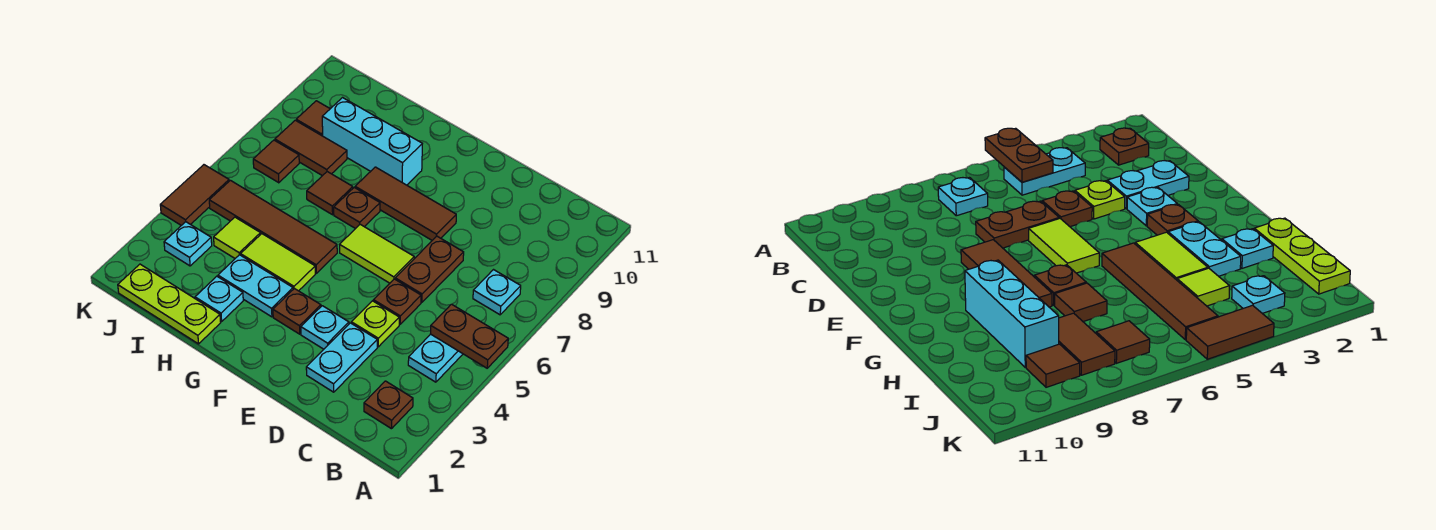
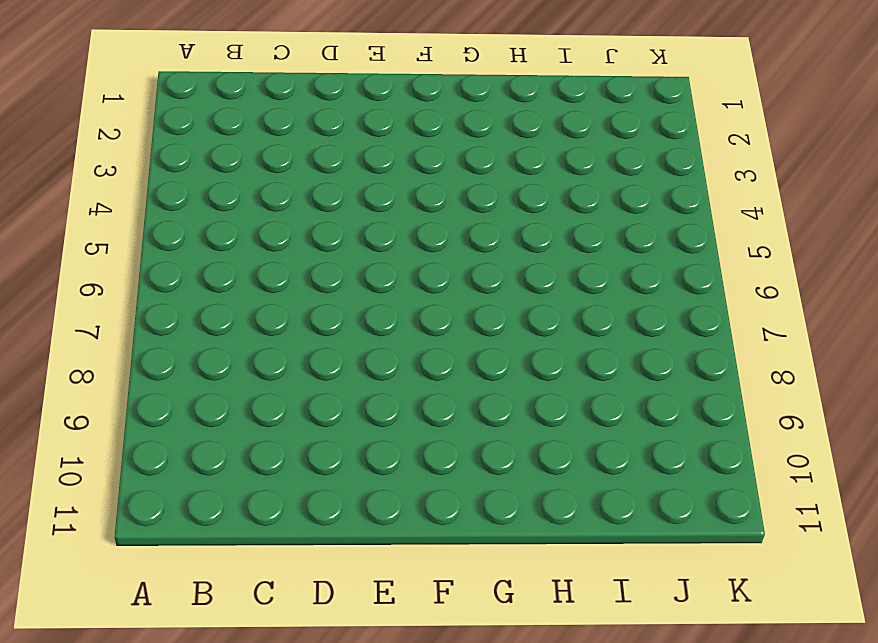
none -> brown plate B2 level 1
none -> cyan plate B4:B5 level 1
none -> cyan plate B7 level 1

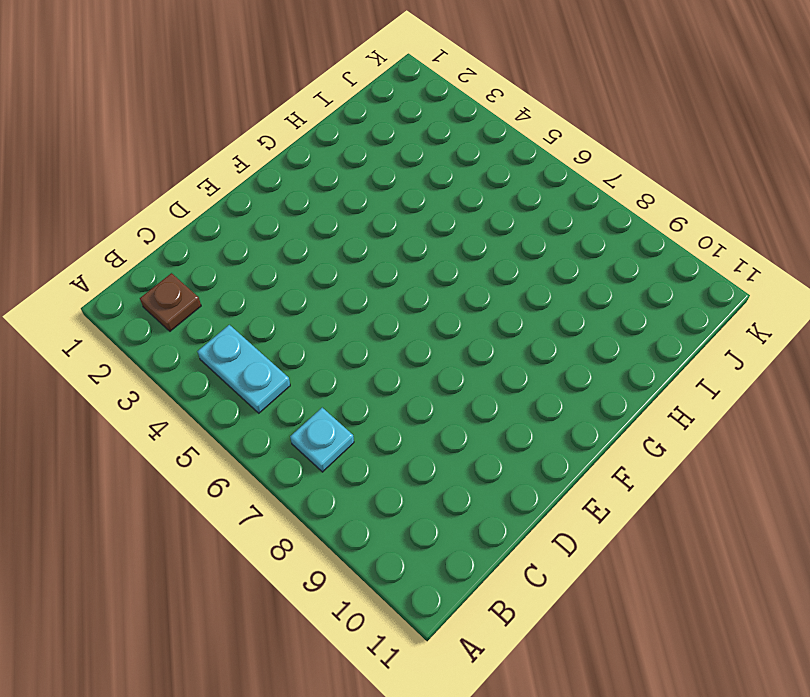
none -> cyan plate D2:D3 level 1
none -> lime plate D4 level 1
none -> brown plate D5 level 1

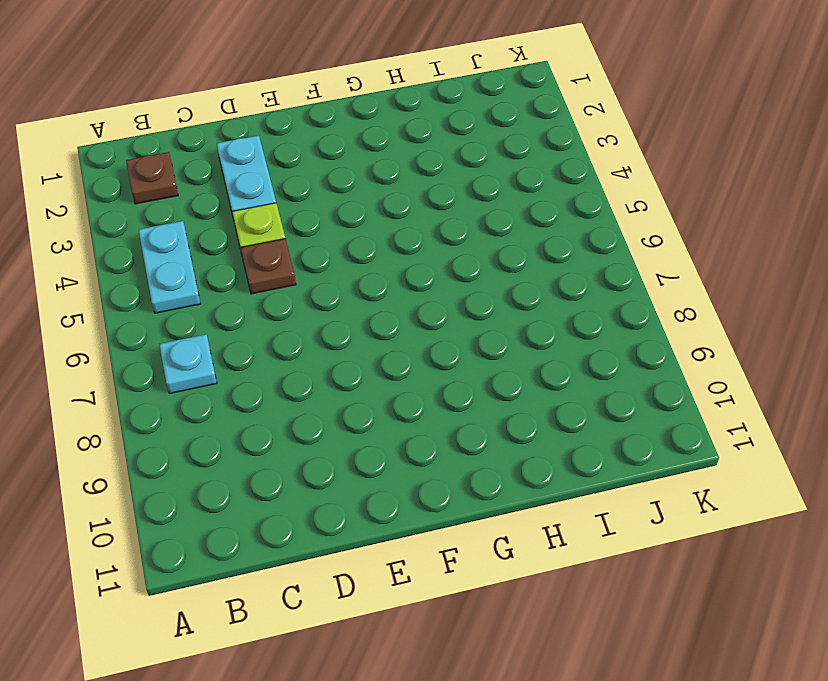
none -> brown plate D6:D7 level 1
none -> cyan plate E3 level 1
none -> lime tile E6:F6 level 1

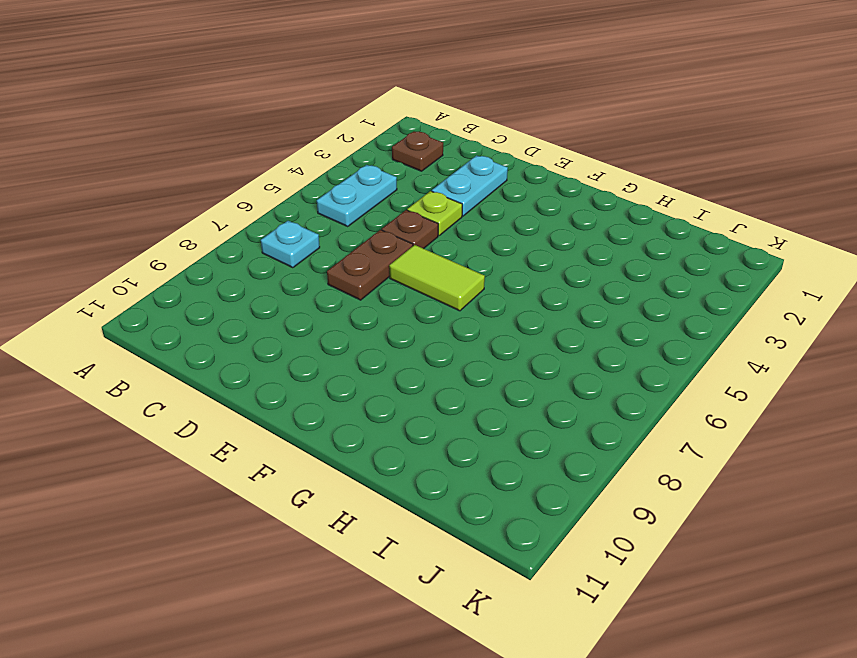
none -> cyan plate E3 level 1
none -> brown tile E8:G8 level 1
none -> brown plate F3 level 1

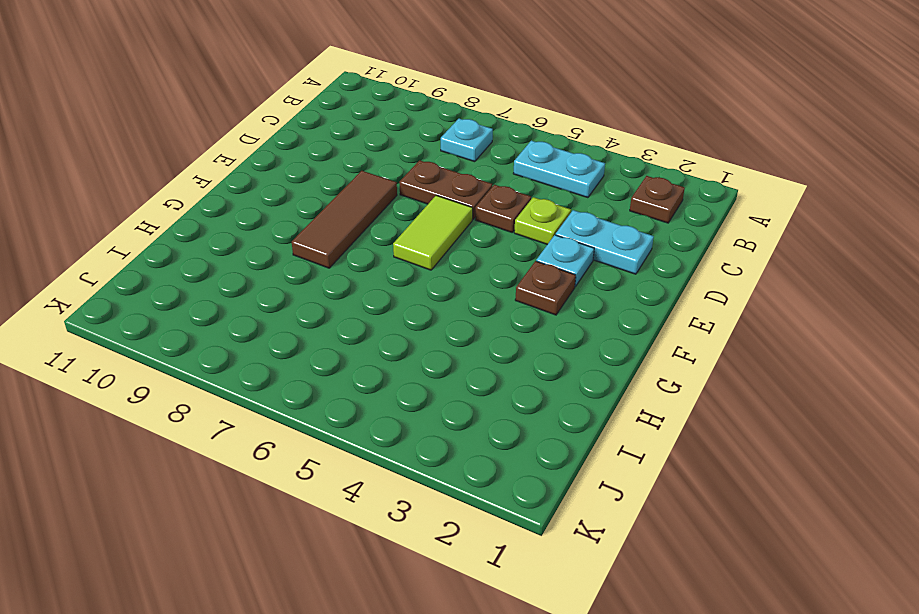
none -> cyan plate G3:H3 level 1
none -> lime tile G4:H4 level 1
none -> brown tile G5:J5 level 1

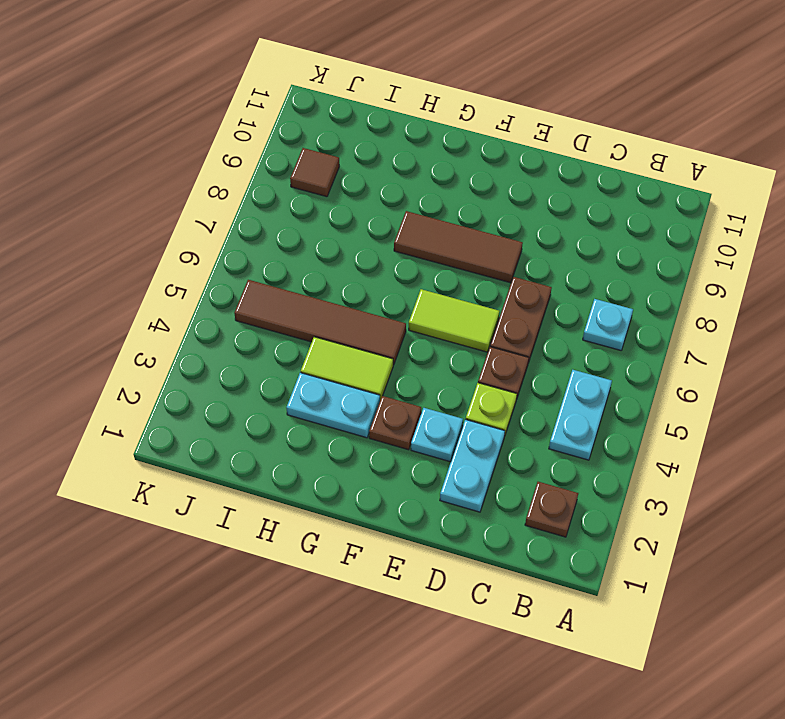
none -> brown plate G7 level 1
none -> cyan brick G9:I9 level 1
none -> lime plate H1:J1 level 1

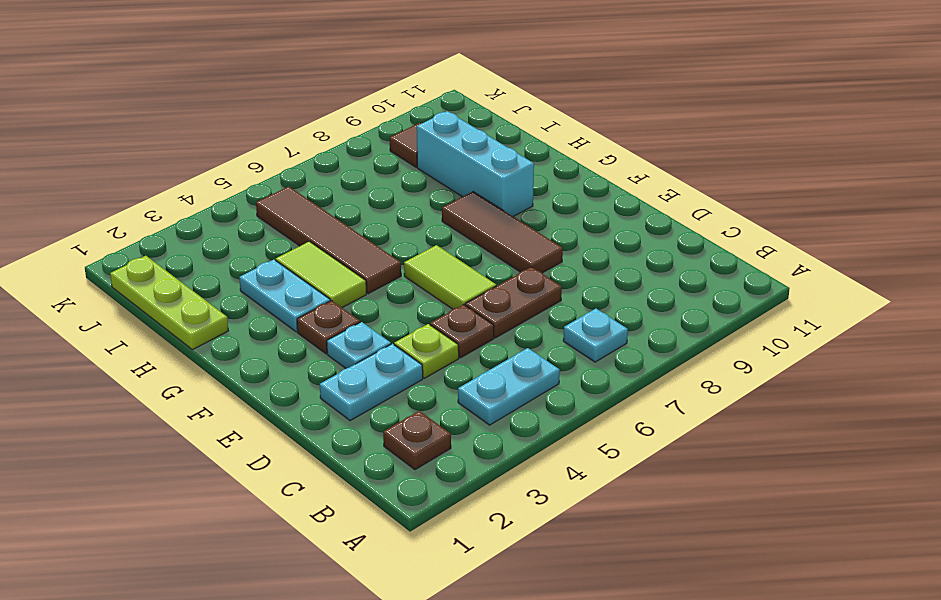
none -> brown plate G7 level 1
none -> cyan plate H2 level 1
none -> brown tile H7 level 1

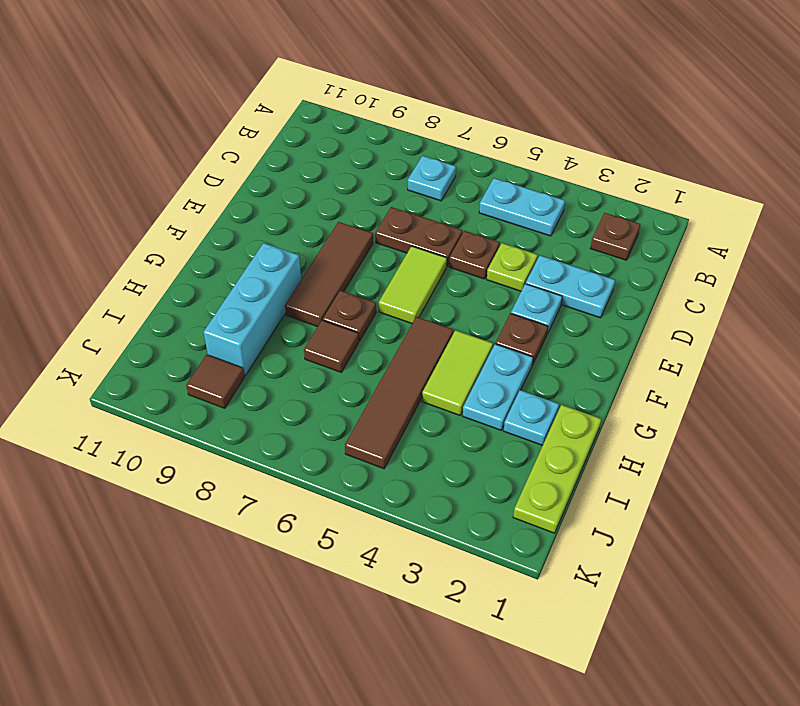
none -> lime tile I4 level 1
none -> brown tile I8:J8 level 1
none -> cyan plate J3 level 1

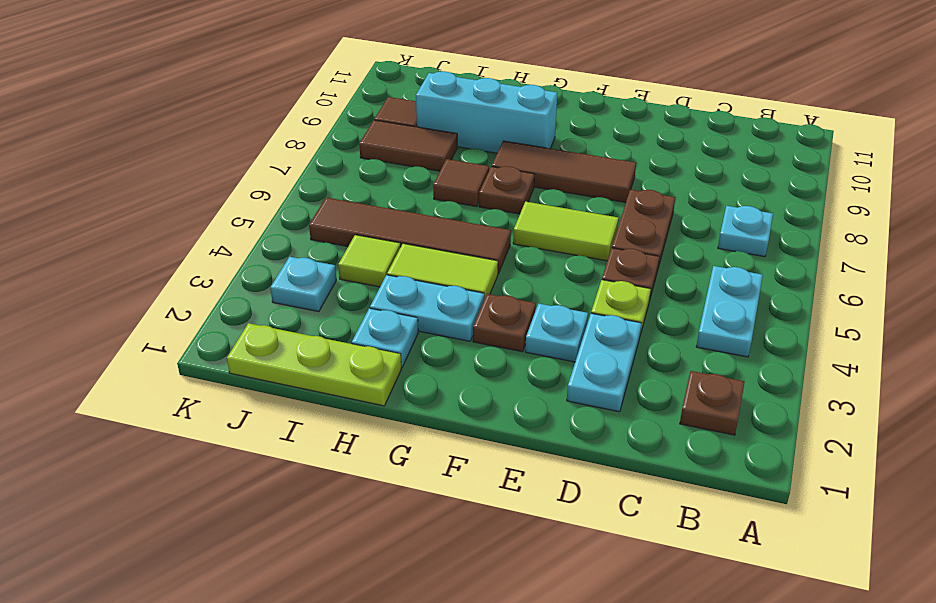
none -> brown tile J7 level 1
none -> brown tile K4:K5 level 1
none -> brown plate A5:B5 level 2

